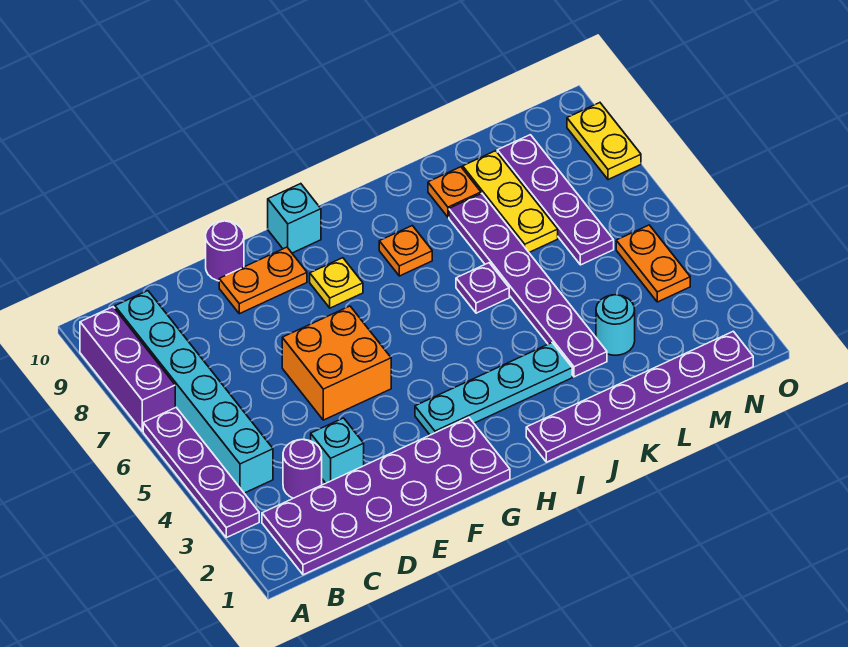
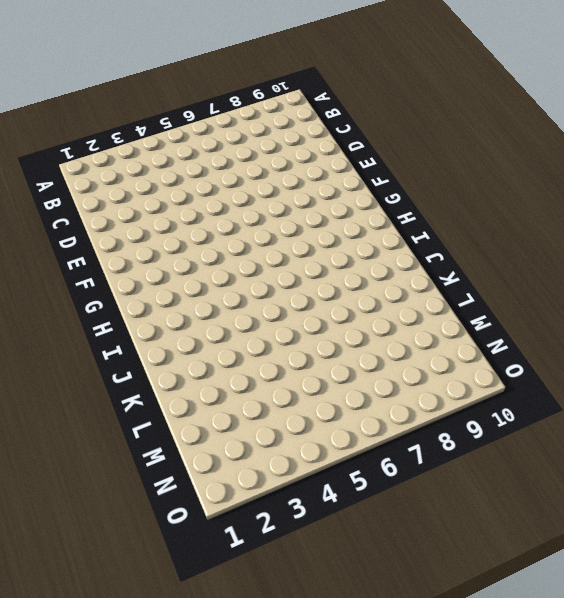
none -> purple plate A3:A6 level 1
none -> purple brick A7:A9 level 1
none -> purple plate B1:G2 level 1

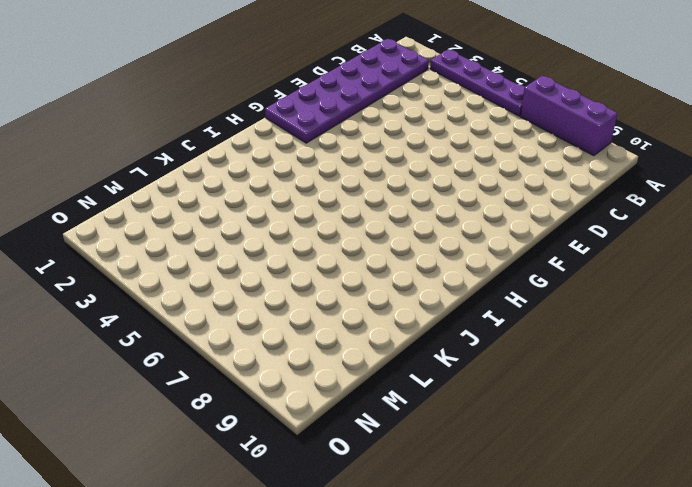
none -> cyan brick B4:B9 level 1
none -> purple round brick C3 level 1
none -> cyan brick D3 level 1

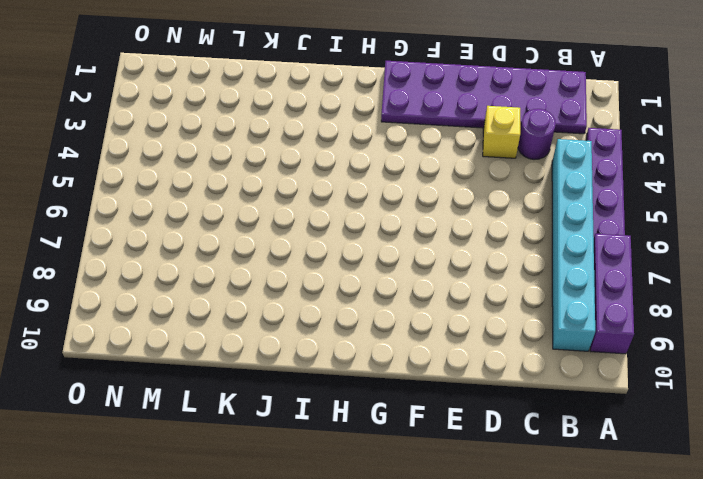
yellow brick D3 level 1 -> cyan brick D3 level 1
none -> orange brick E5:F6 level 1
none -> orange plate E9:F9 level 1
none -> purple round brick E10 level 1

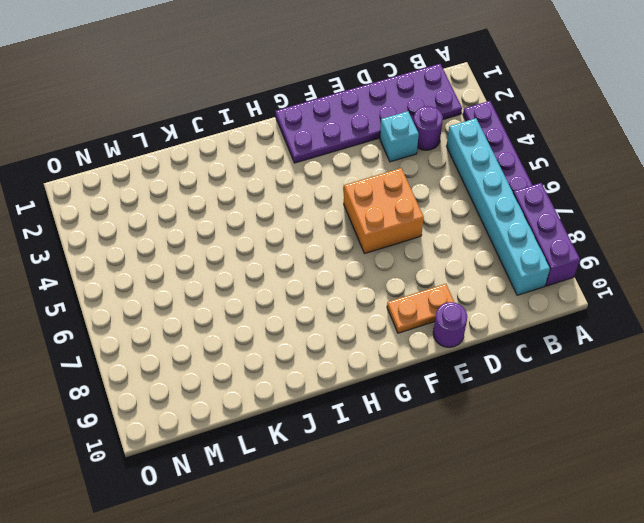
none -> cyan plate G3:J3 level 1
none -> yellow plate G8 level 1
none -> cyan brick G10 level 1

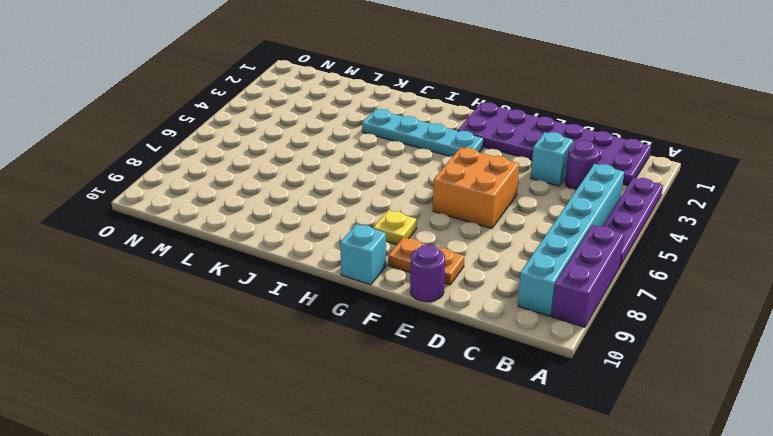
none -> purple plate I1:N1 level 1
none -> orange plate I8 level 1
none -> purple plate J6 level 1

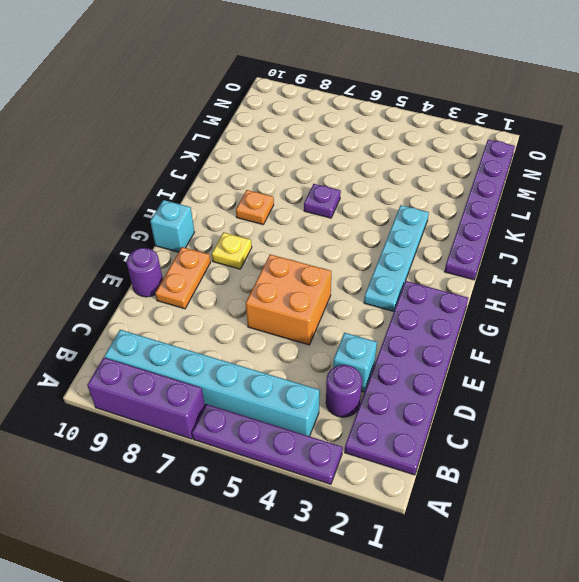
none -> purple plate K3:K8 level 1
none -> orange plate K9 level 1
none -> cyan round brick L3 level 1

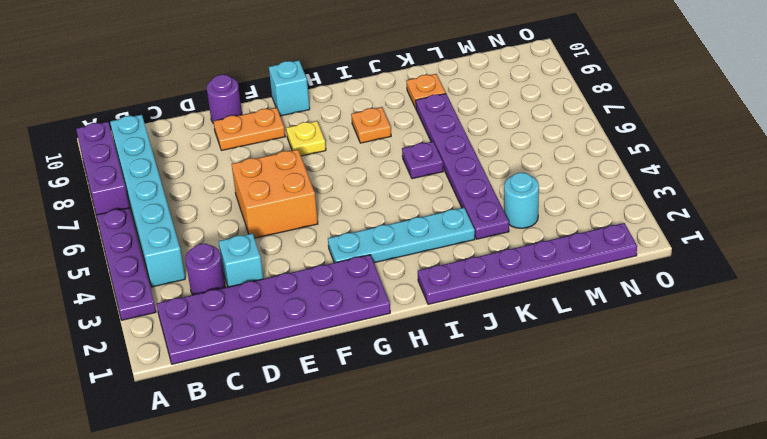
none -> yellow plate L7:L9 level 1
none -> purple plate M6:M9 level 1
none -> orange plate N4:N5 level 1

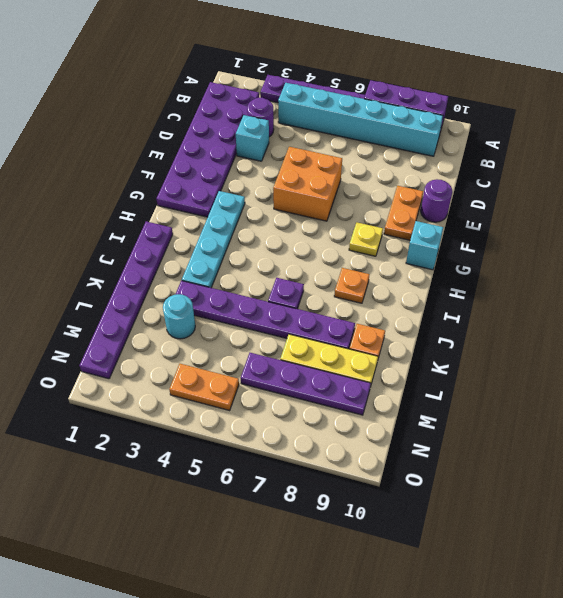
none -> yellow plate O8:O9 level 1

